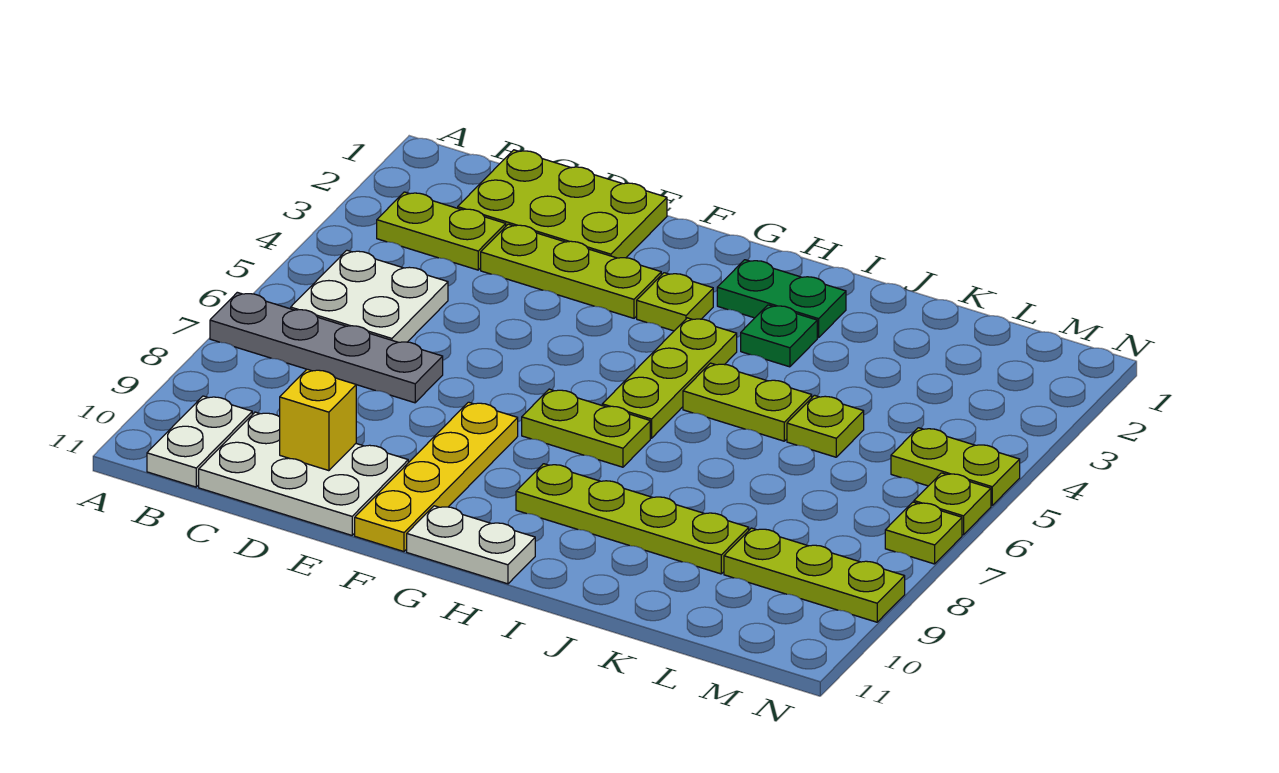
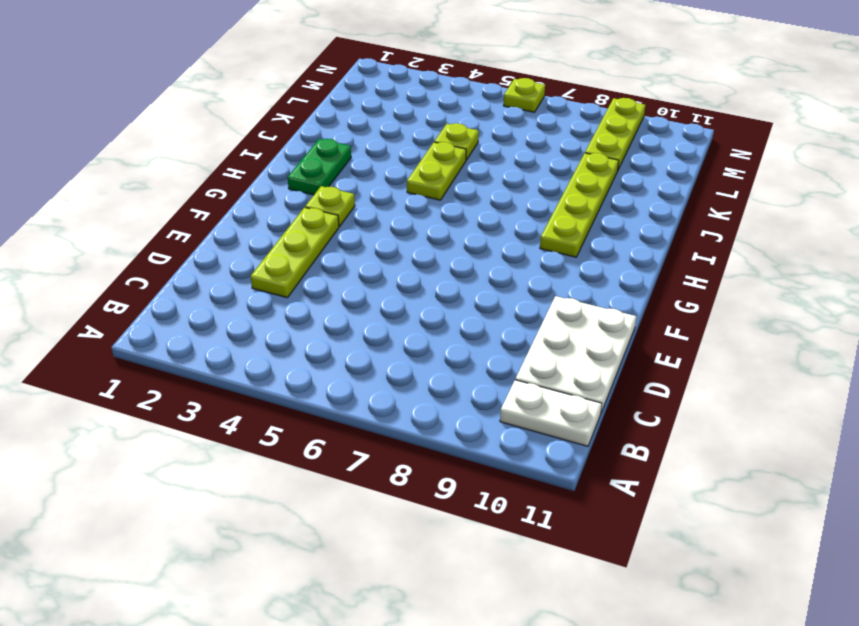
none -> grey plate A7:D7 level 1
none -> lime plate B3:C3 level 1
none -> white plate B5:C6 level 1

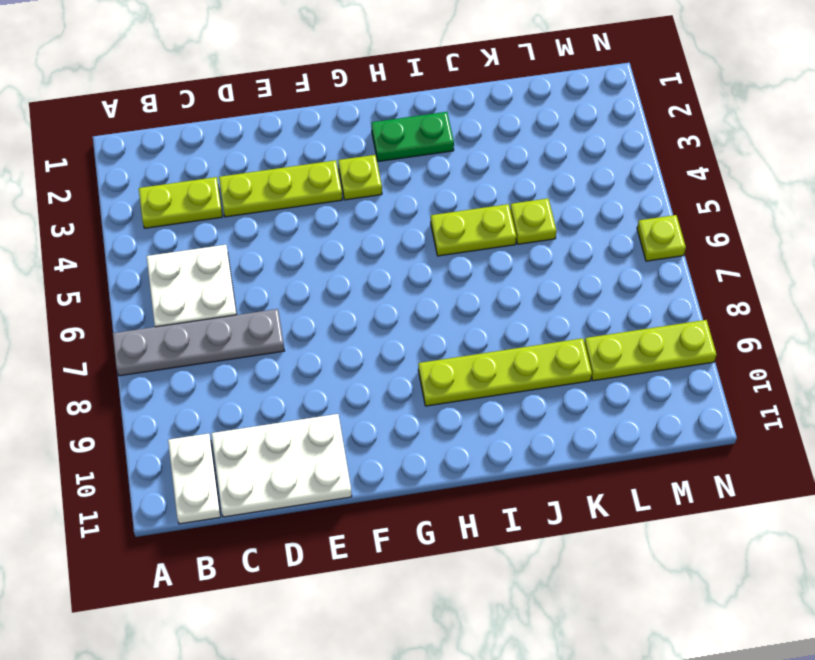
none -> lime plate C1:E2 level 1
none -> yellow plate F8:F11 level 1
none -> lime plate G7:H7 level 1

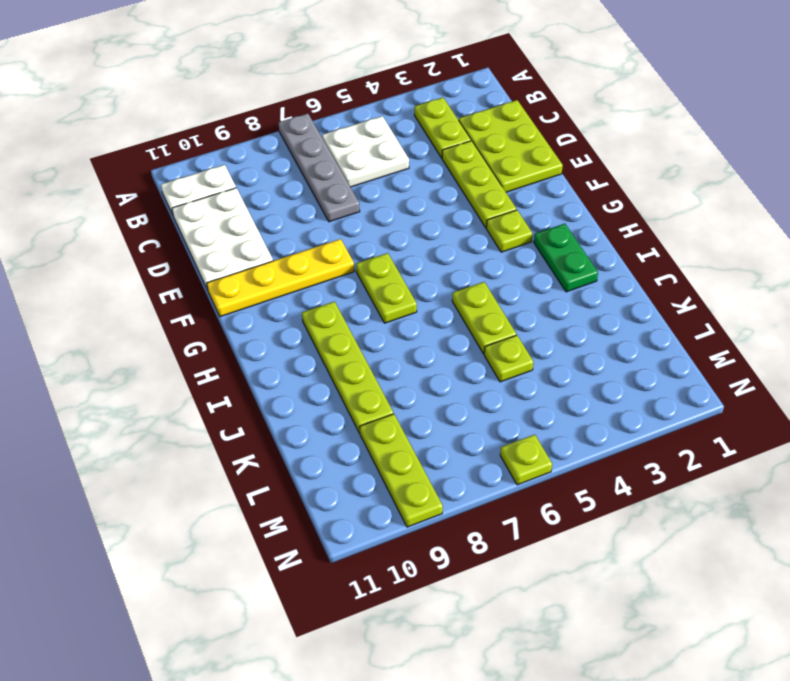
none -> white plate G11:H11 level 1
none -> lime plate H4:H6 level 1
none -> green plate I3 level 1

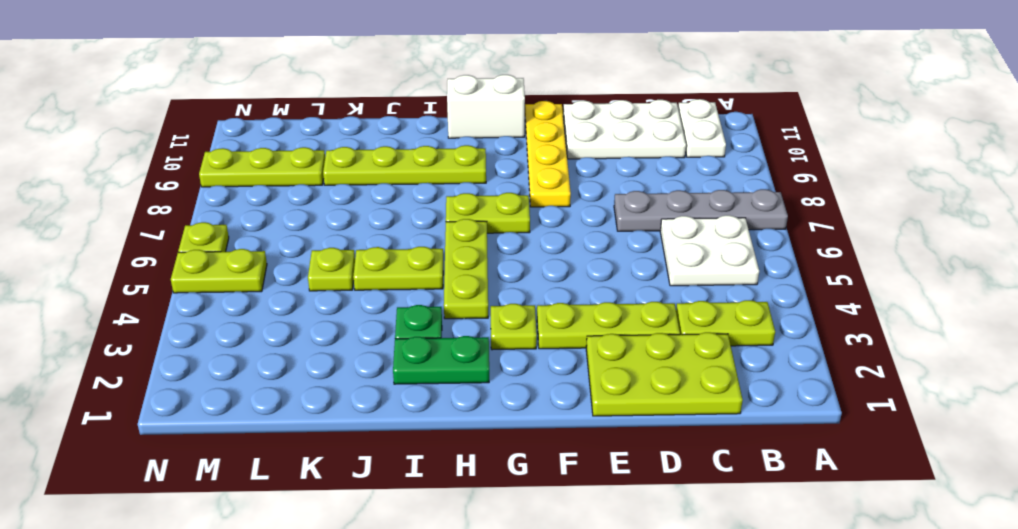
white brick G11:H11 level 1 -> white plate G11:H11 level 1
none -> lime plate N7 level 1
none -> yellow brick D10 level 2

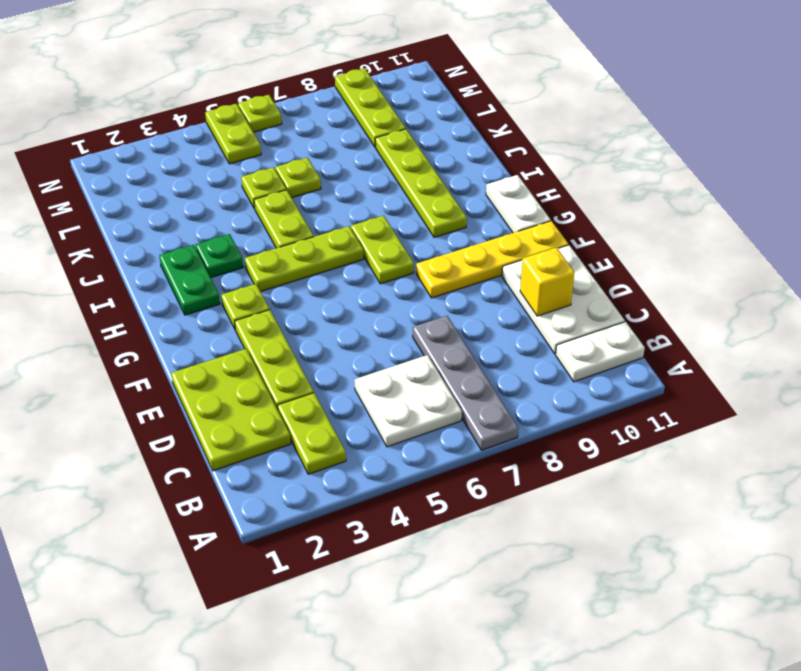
lime plate K6 level 1 -> lime plate N7 level 1

